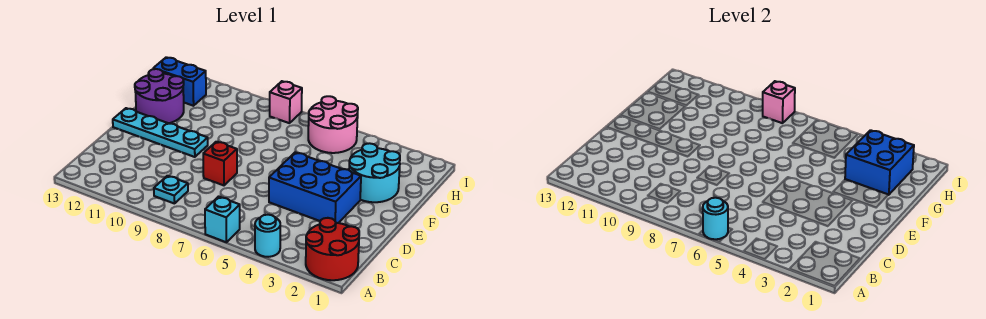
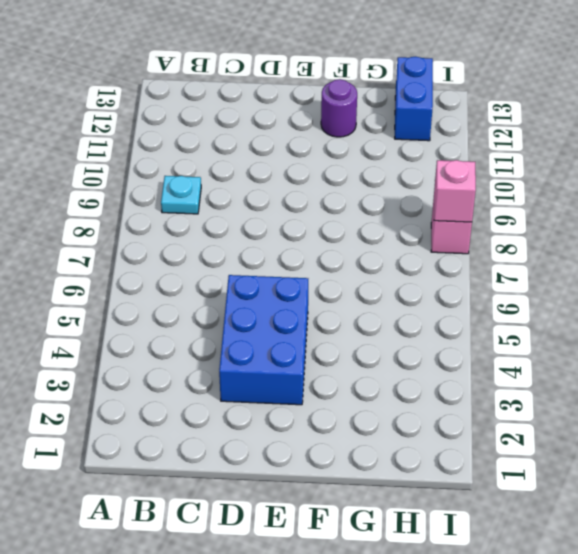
purple round brick F12 level 1 -> purple round brick F12:G13 level 1
none -> red round brick A1:B2 level 1
none -> cyan round brick A4 level 1
none -> cyan brick A6 level 1

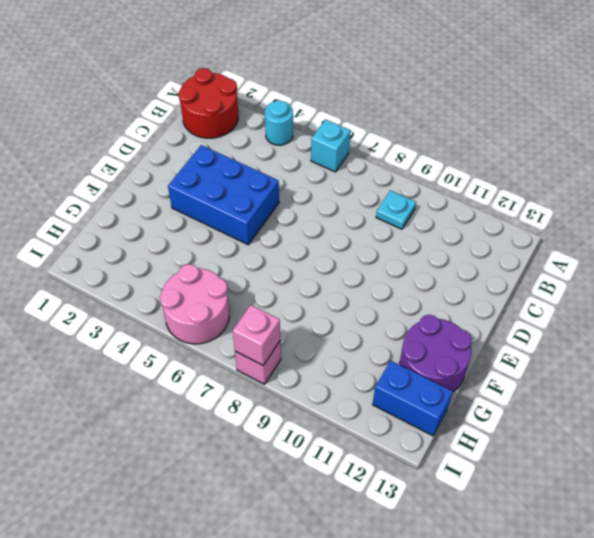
none -> red brick D8 level 1
none -> cyan plate E10:E13 level 1
none -> cyan round brick F2:G3 level 1

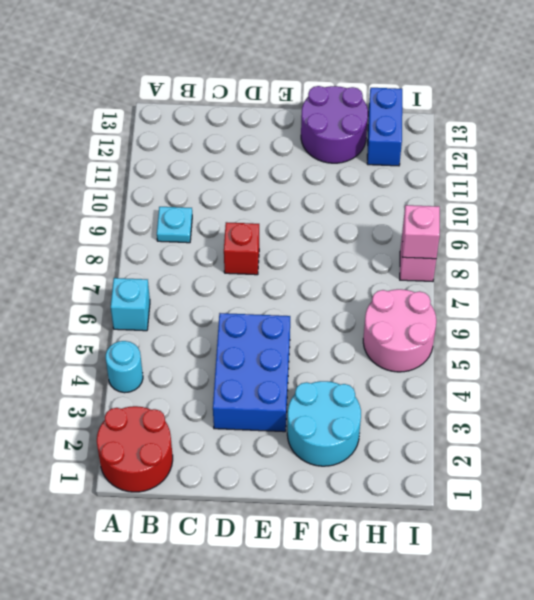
none -> cyan plate E10:E13 level 1
none -> cyan round brick A6 level 2
none -> blue brick G2:H3 level 2

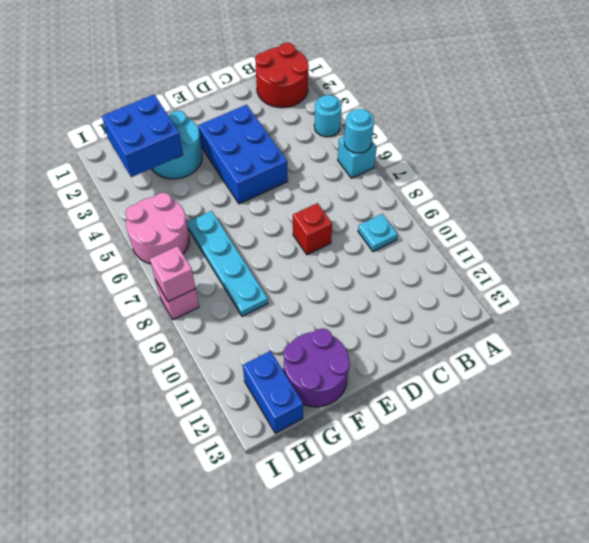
cyan plate G6:G9 level 1 -> cyan plate E10:E13 level 1

